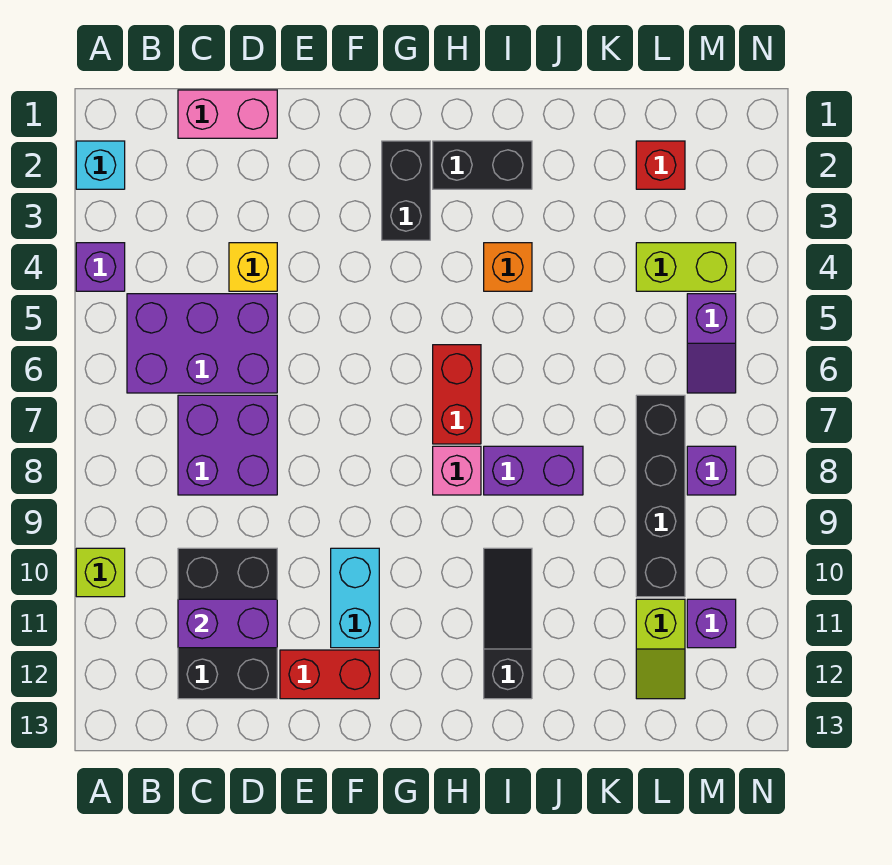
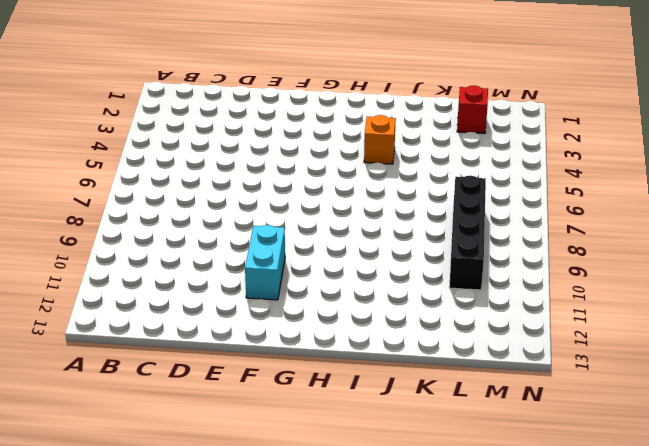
none -> cyan brick A2 level 1
none -> purple brick A4 level 1
none -> lime brick A10 level 1

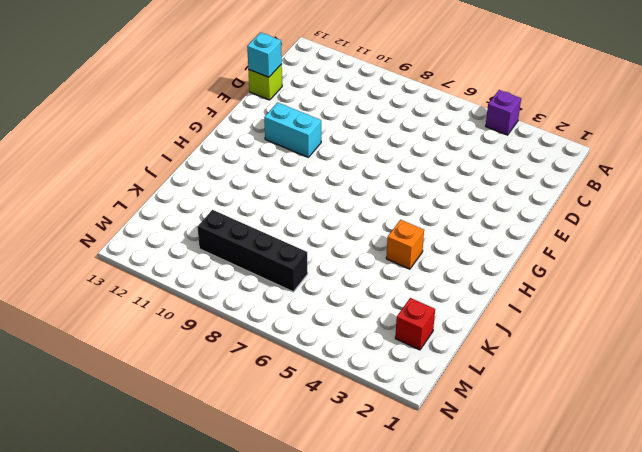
lime brick D13 level 1 -> lime brick A10 level 1
cyan brick D13 level 2 -> cyan brick A2 level 1
none -> purple brick B5:D6 level 1
none -> pink brick C1:D1 level 1
none -> purple brick C7:D8 level 1

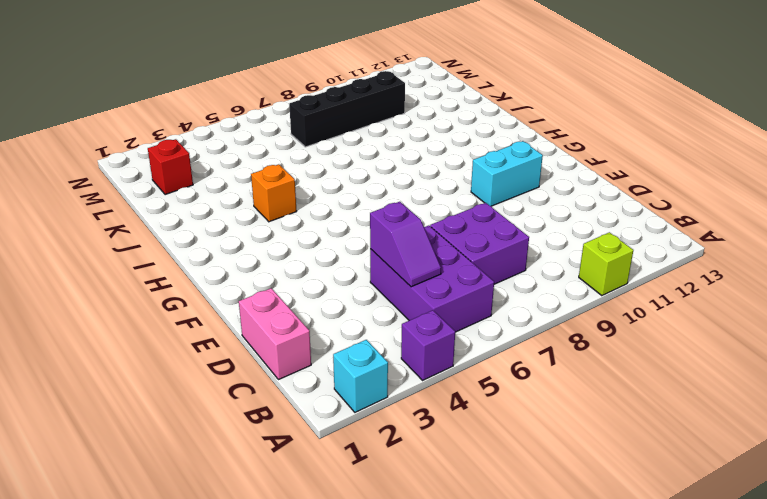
purple slope C5:D5 level 2 top D -> purple slope M5:M6 level 1 top 5
none -> black brick C10:D12 level 1
none -> yellow brick D4 level 1
none -> red brick E12:F12 level 1

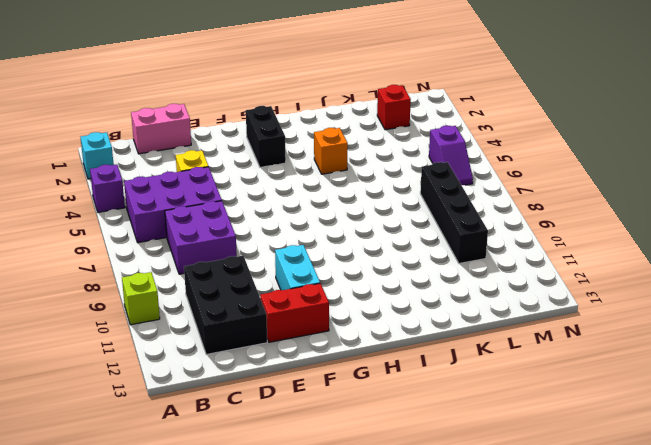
none -> black brick H2:I2 level 1
none -> red brick H6:H7 level 1
none -> pink brick H8 level 1

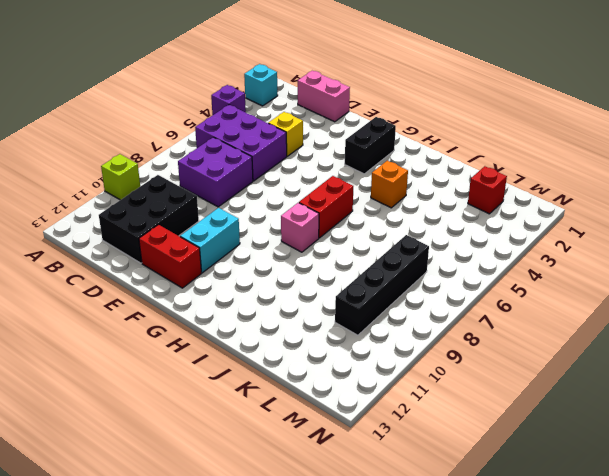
none -> black brick H2:I2 level 1
none -> purple brick I8:J8 level 1
none -> black slope I10:I12 level 1 top 12

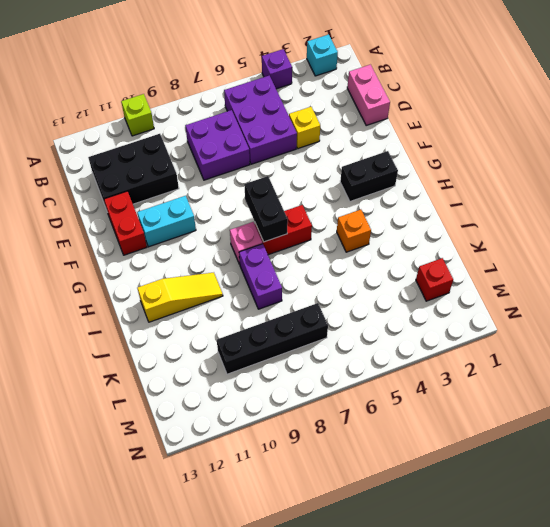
black brick G7:H7 level 2 -> black brick H2:I2 level 1
yellow slope I10:I12 level 1 top 12 -> black slope I10:I12 level 1 top 12
none -> lime brick L4:M4 level 1
none -> lime slope L11:L12 level 1 top 11
none -> purple slope M5:M6 level 1 top 5

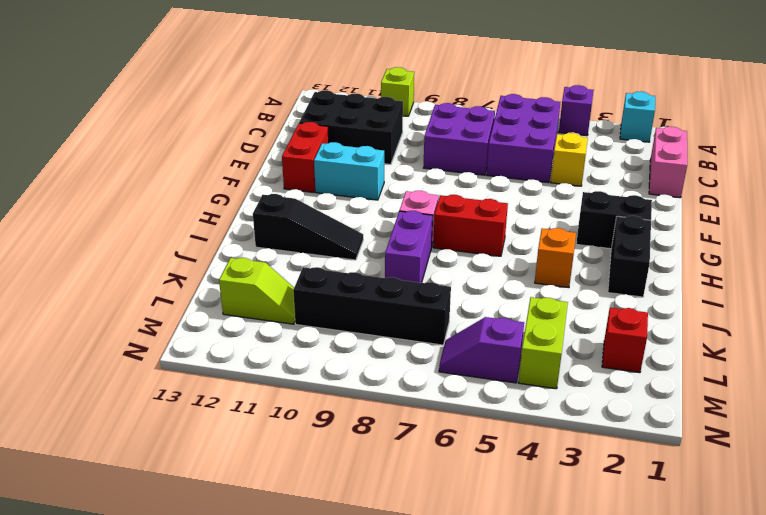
lime slope L11:L12 level 1 top 12 -> lime slope L11:L12 level 1 top 11
none -> purple brick M8 level 1
none -> purple brick M11 level 1
none -> purple brick C11:D11 level 2

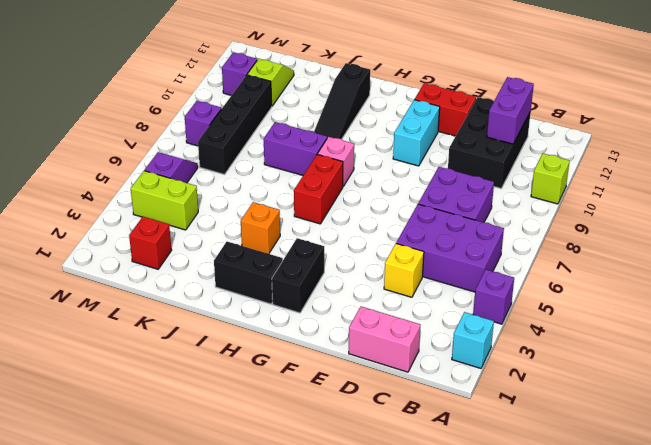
purple brick C11:C12 level 2 -> purple brick C11:D11 level 2

